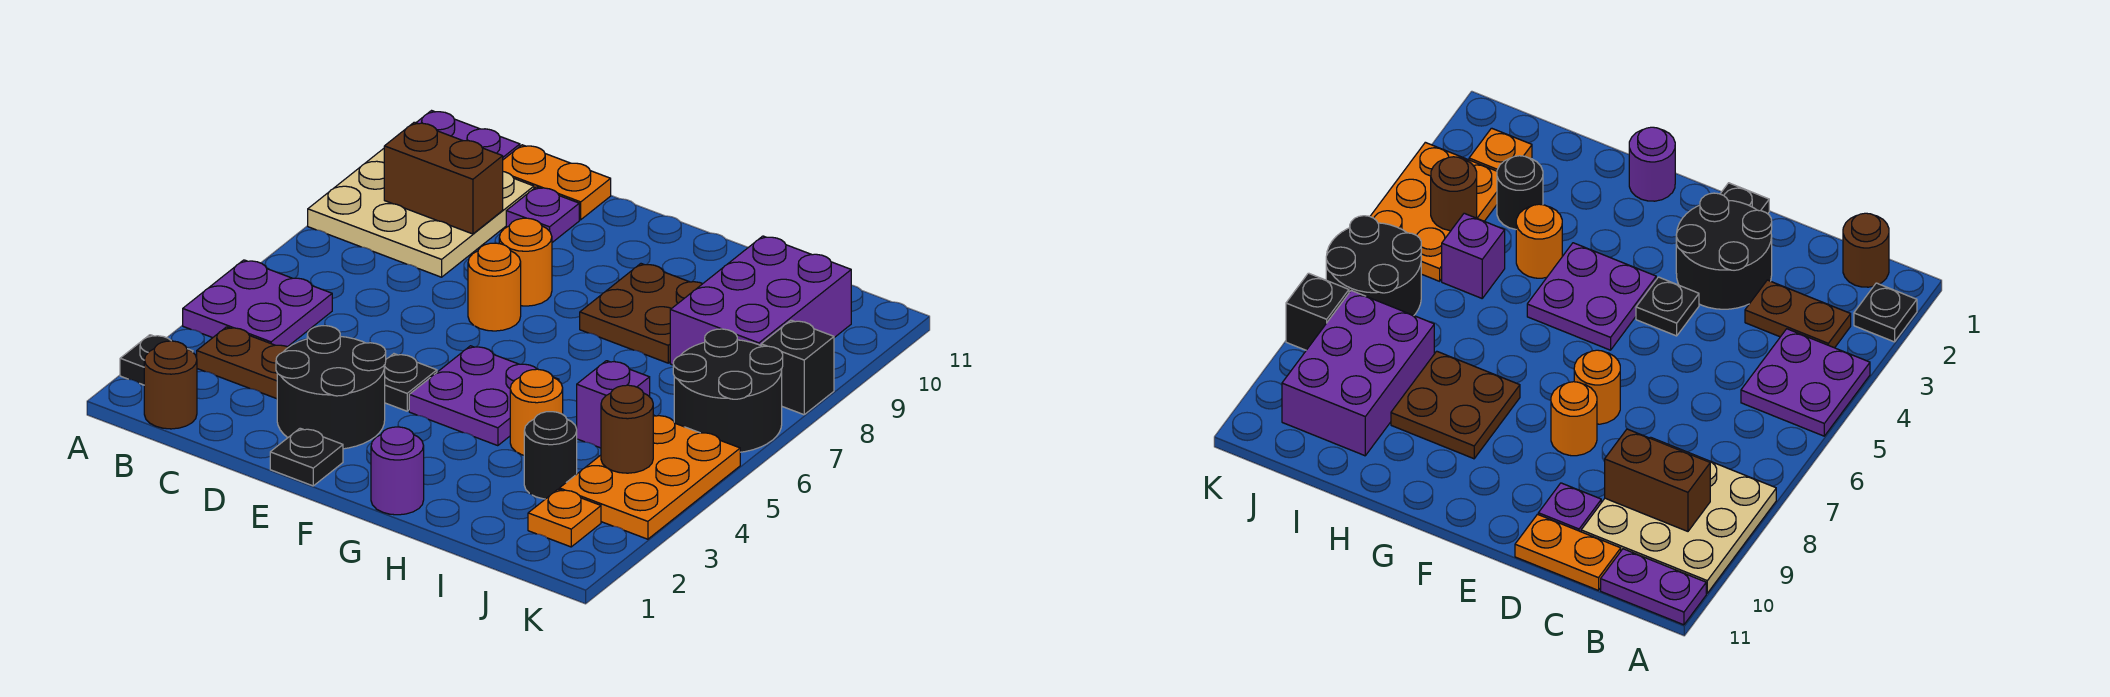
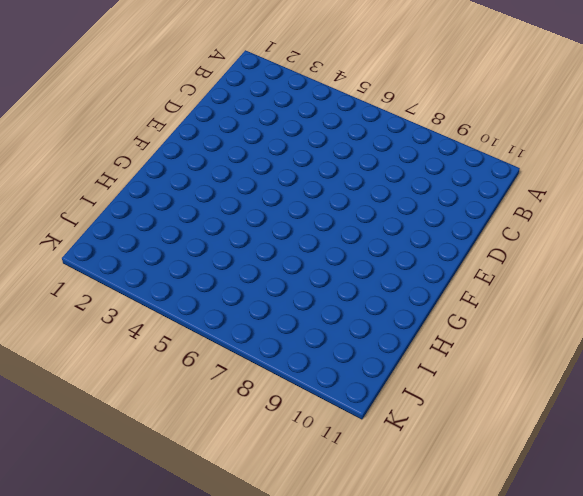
none -> black plate A2 level 1
none -> purple plate A4:B5 level 1
none -> tan plate A8:C10 level 1

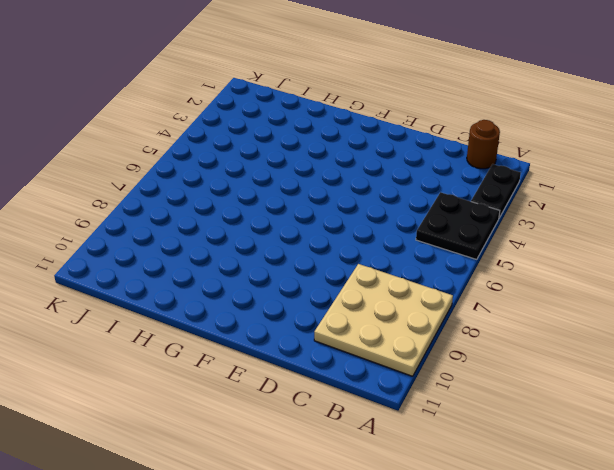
black plate A2:A3 level 1 -> black plate A2 level 1
black plate A4:B5 level 1 -> purple plate A4:B5 level 1
none -> purple plate A11:B11 level 1
none -> brown plate B3:C3 level 1
none -> orange plate C11:D11 level 1

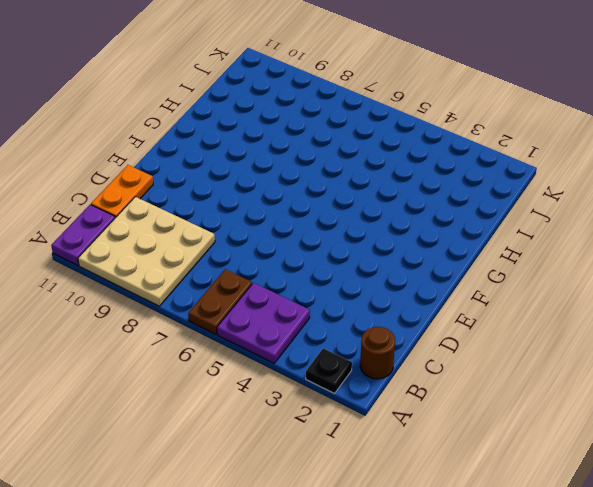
brown plate A6:B6 level 1 -> brown plate B3:C3 level 1
none -> black round brick D2:E3 level 1
none -> purple plate D10 level 1
none -> black plate E1 level 1

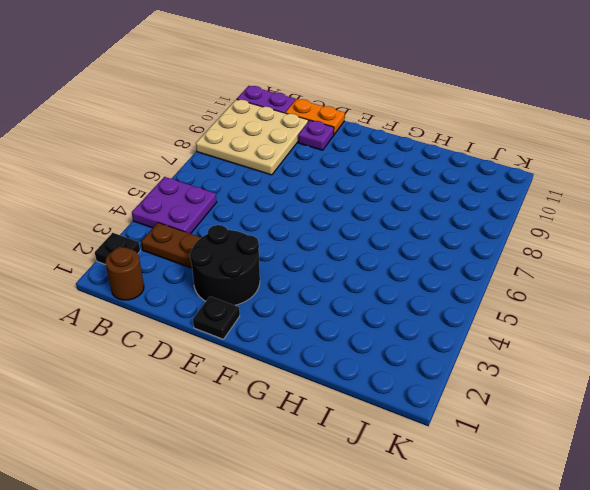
none -> black plate E4 level 1
none -> orange round brick E7 level 1
none -> orange round brick E8 level 1

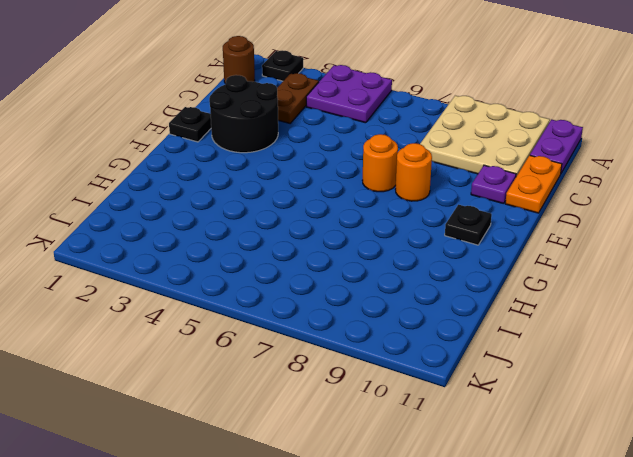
black plate F10 level 1 -> black plate E4 level 1
none -> purple plate F4:G5 level 1
none -> purple round brick G1 level 1
none -> brown plate G8:H9 level 1

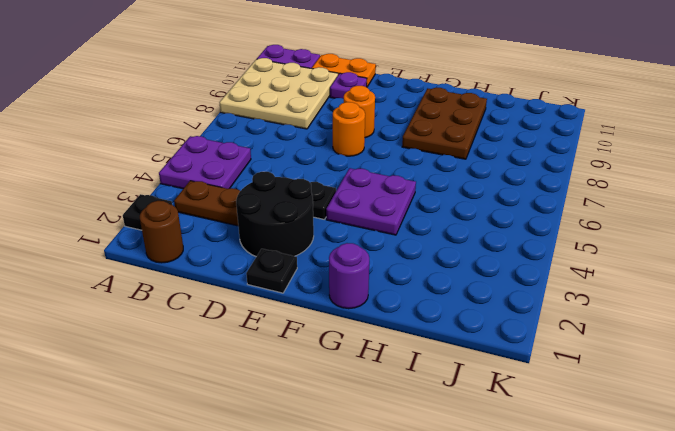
brown plate G8:H10 level 1 -> brown plate G8:H9 level 1
none -> orange round brick H4 level 1
none -> black round brick I3 level 1
none -> purple brick I5 level 1

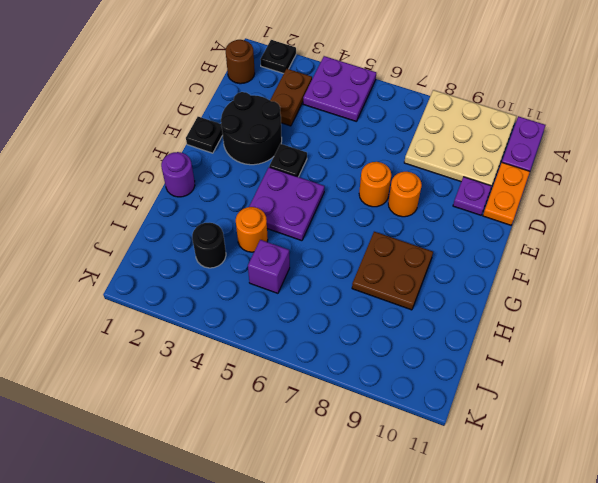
none -> purple brick I8:J10 level 1
none -> orange plate J2 level 1
none -> orange plate J3:K5 level 1

